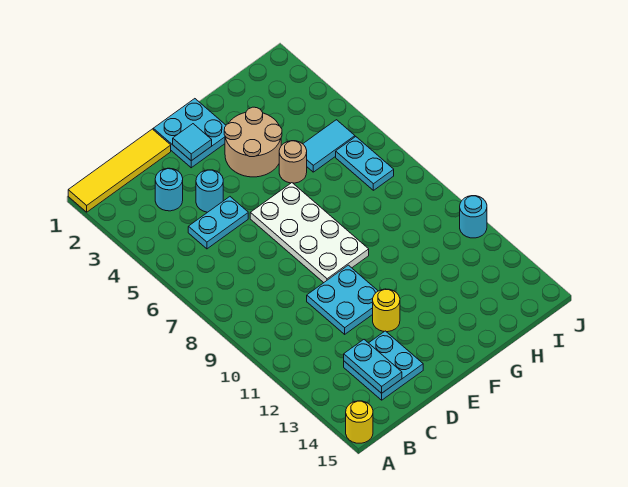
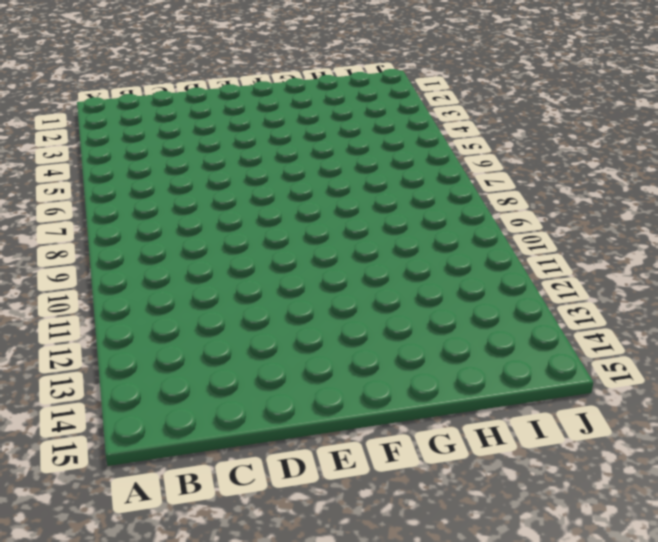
none -> yellow tile A1:D1 level 1
none -> yellow round brick A15 level 1
none -> cyan round brick C3 level 1

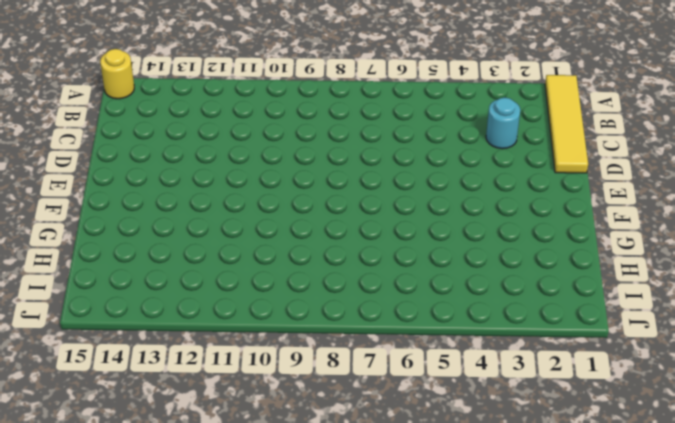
none -> cyan plate C5:D5 level 1
none -> cyan plate C13:D14 level 1
none -> cyan round brick D4 level 1

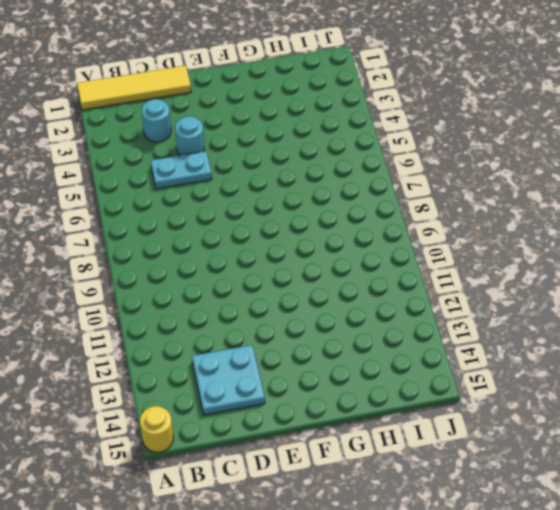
none -> cyan plate D10:E11 level 1
none -> cyan plate E1:F2 level 1
none -> white plate E6:F9 level 1

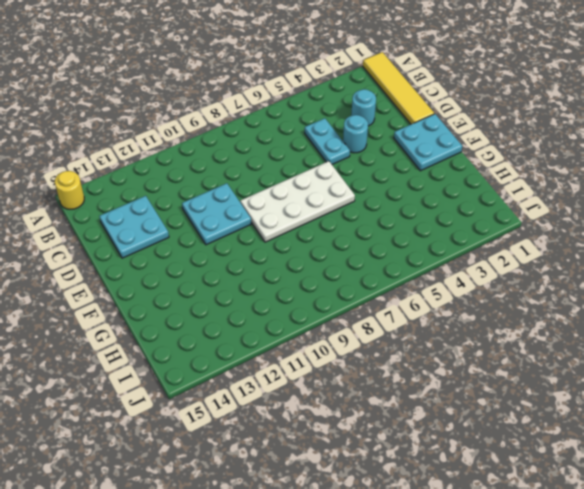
none -> yellow round brick E12 level 1
none -> tan round brick F3:G4 level 1
none -> tan round brick G5 level 1

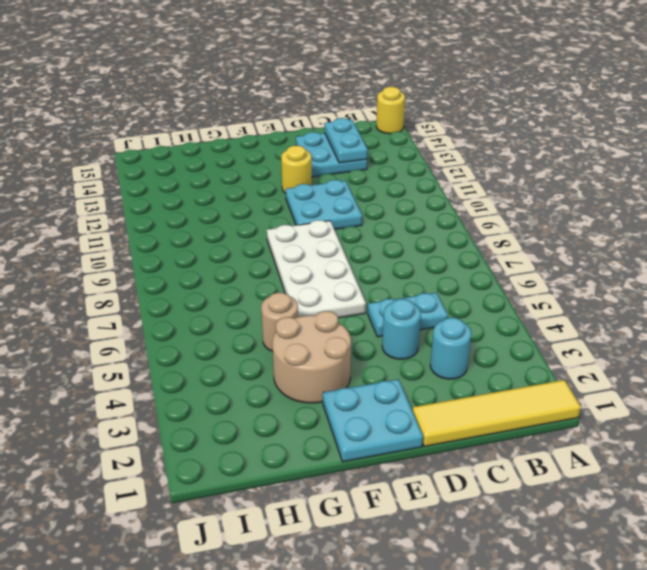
none -> cyan tile H5:I5 level 1
none -> cyan plate I6:I7 level 1
none -> cyan round brick J11 level 1

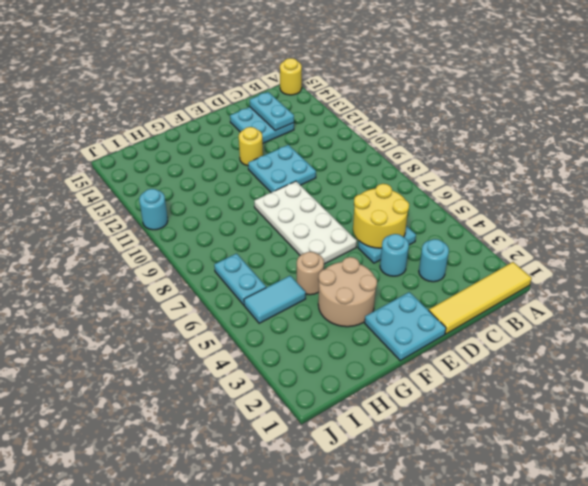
yellow round brick C5:D6 level 2 -> none
none -> cyan tile E2 level 2

